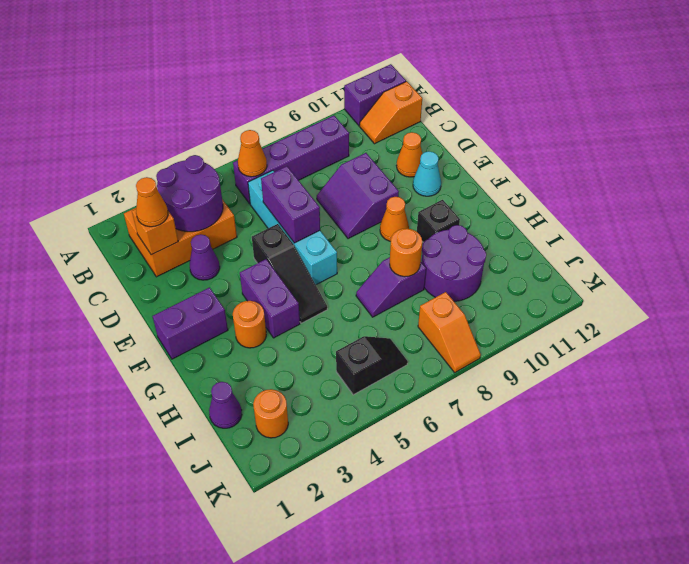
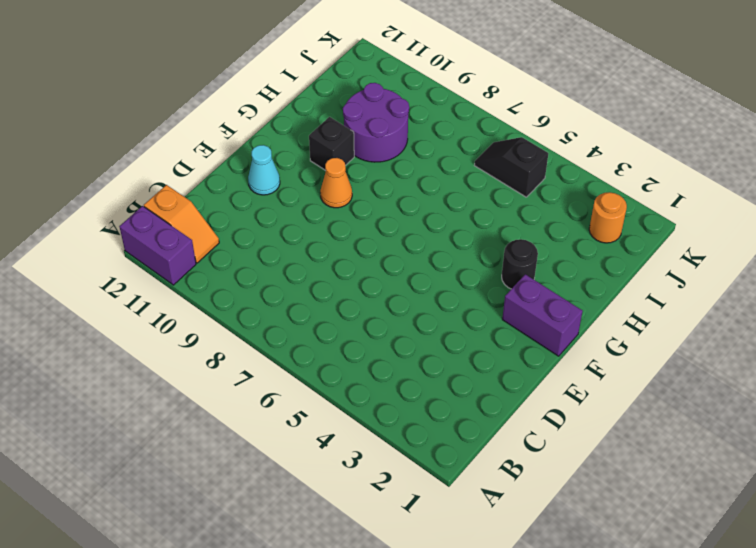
black round brick G3 level 1 -> orange round brick G3 level 1
none -> orange brick B2:C4 level 1
none -> purple brick B6:B9 level 1
none -> cyan brick C6:F6 level 1

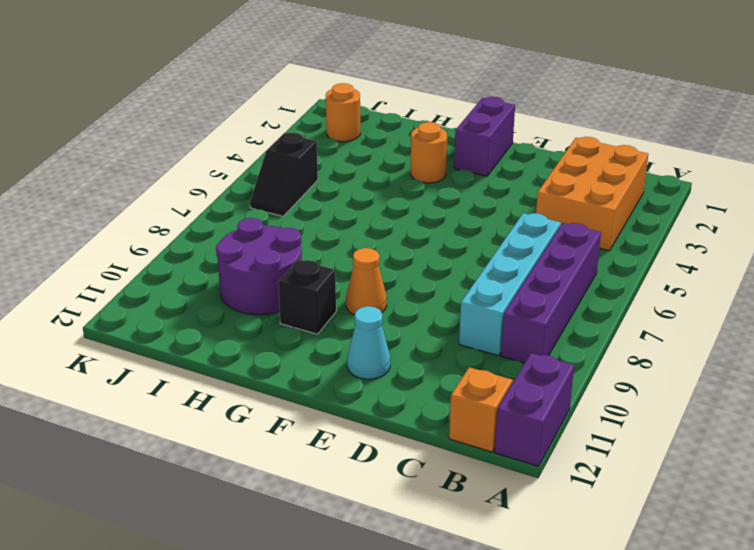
cyan brick C6:C9 level 1 -> cyan brick C6:F6 level 1
none -> purple cone D3 level 1
none -> purple slope D8:E9 level 1 top 9
none -> orange cone D11 level 1

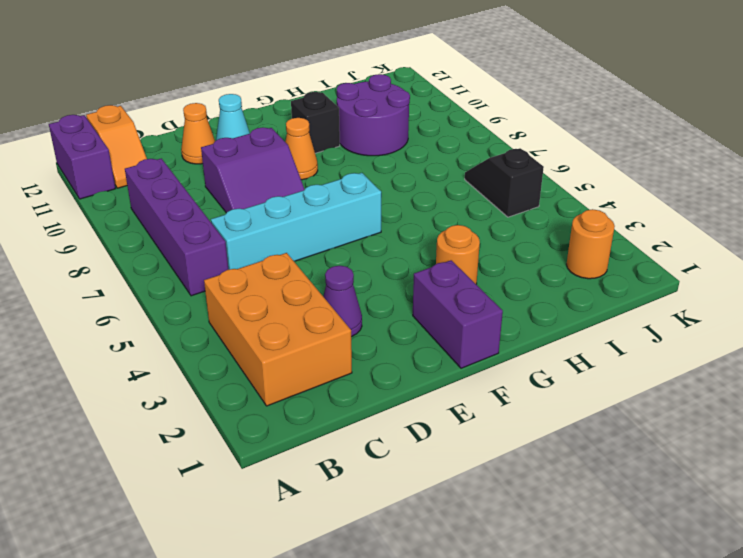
none -> black slope E5:G5 level 1 top E
none -> purple brick F4:G4 level 1
none -> purple slope H7:H8 level 1 top 8

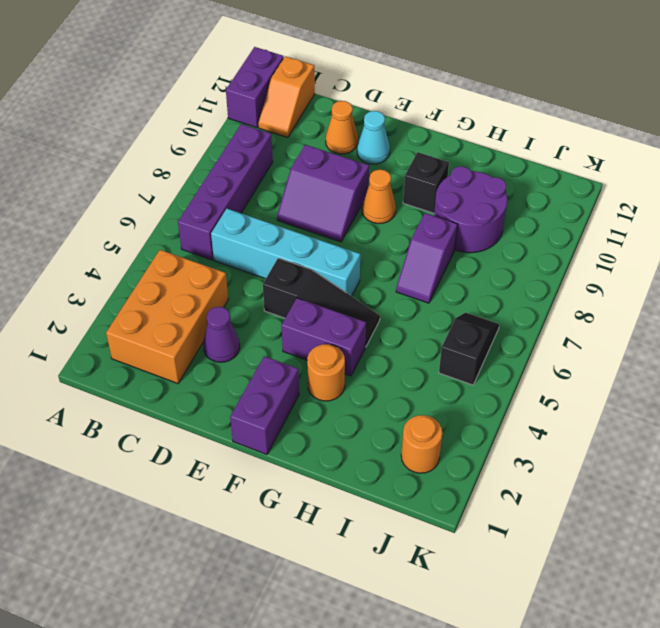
none -> purple cone I1 level 1
none -> orange slope J8:K8 level 1 top J
none -> purple round brick B3:C4 level 2

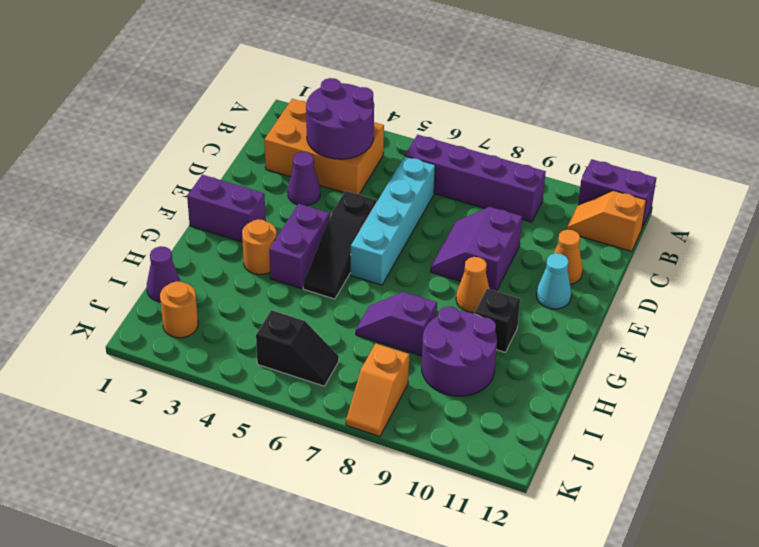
none -> orange cone B6 level 2
none -> orange brick C2 level 2
none -> purple brick D6:E6 level 2

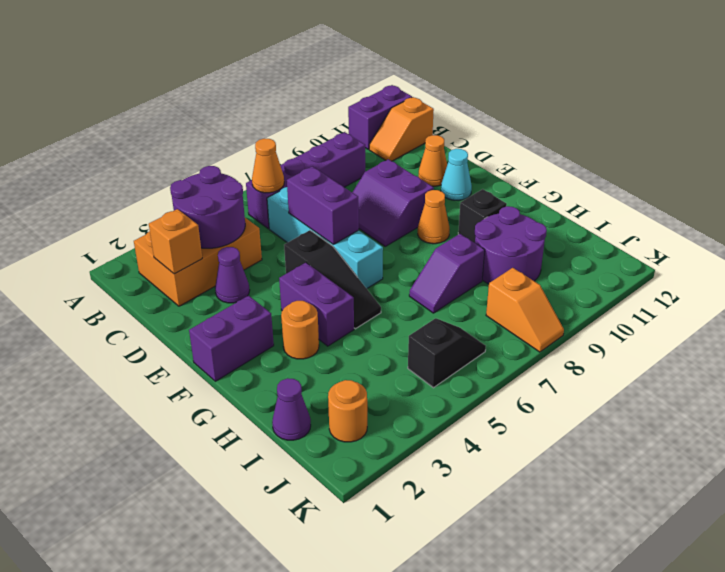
none -> orange round brick H8 level 2
none -> orange cone C2 level 3

